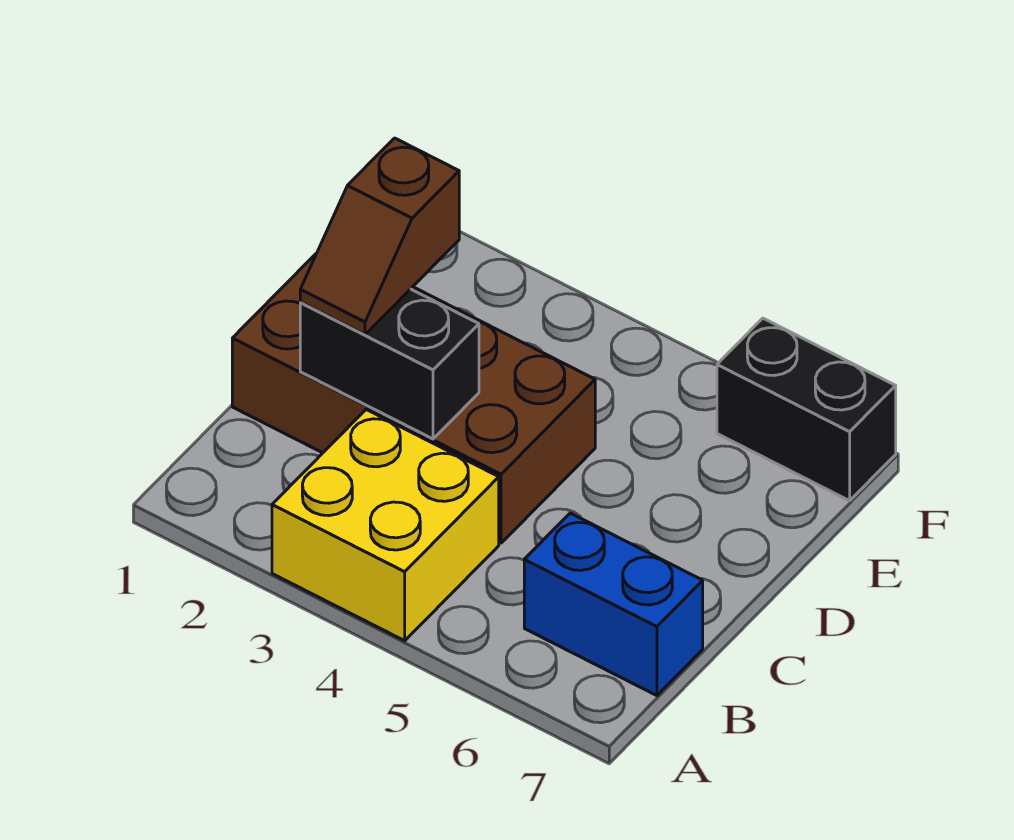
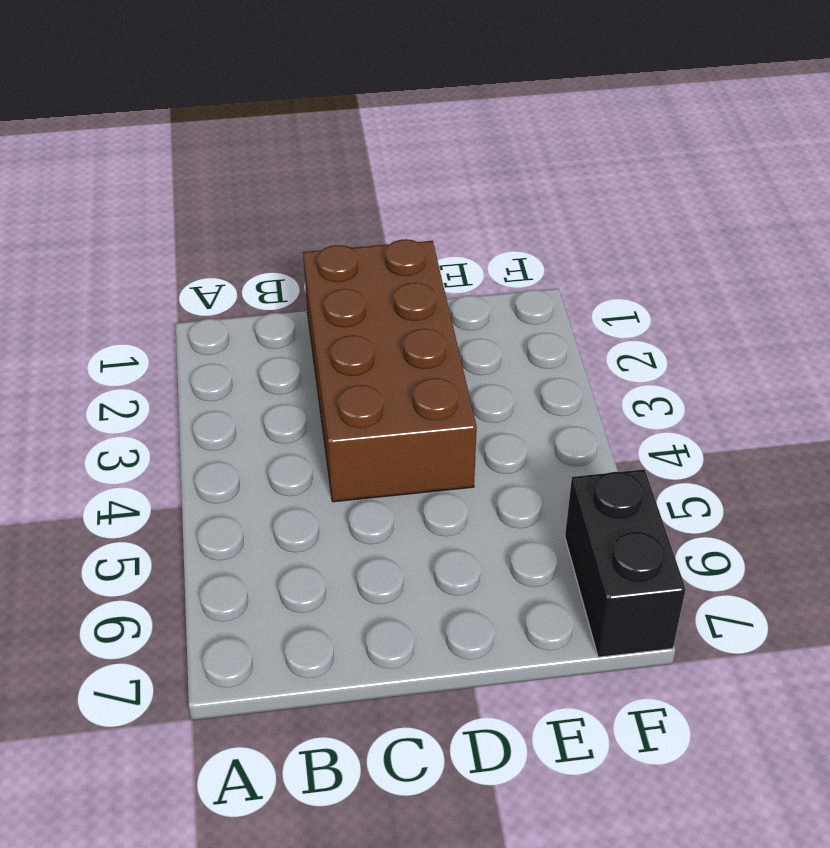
none -> yellow brick A3:B4 level 1
none -> blue brick B6:B7 level 1

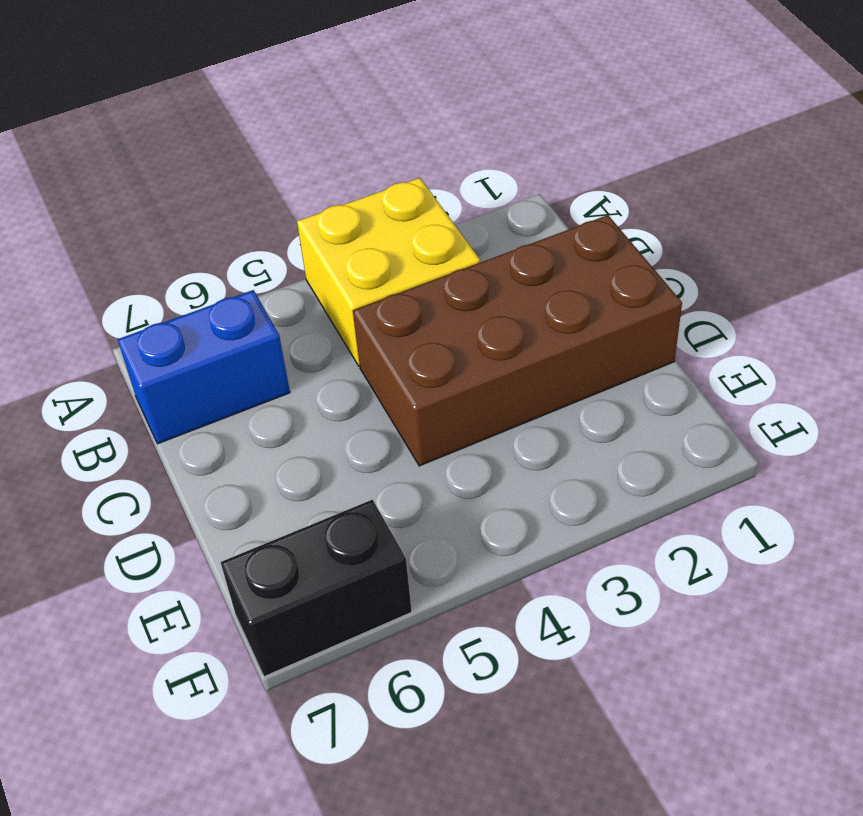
none -> black brick C2:C3 level 2
none -> brown slope C2:D2 level 3 top D

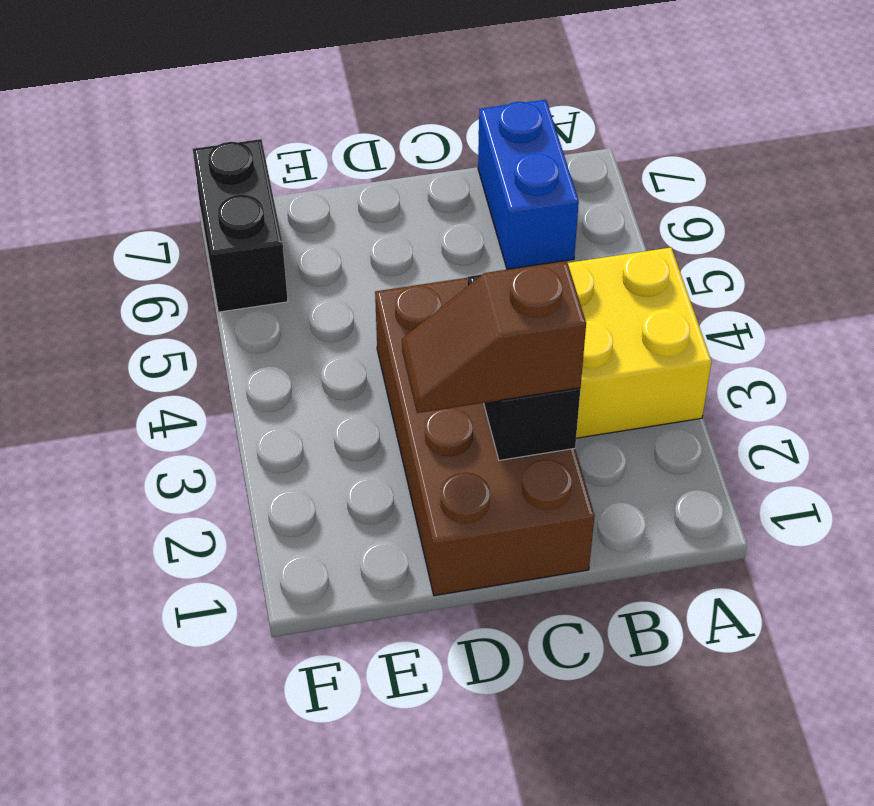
brown slope C2:D2 level 3 top C -> brown slope C2:D2 level 3 top D

